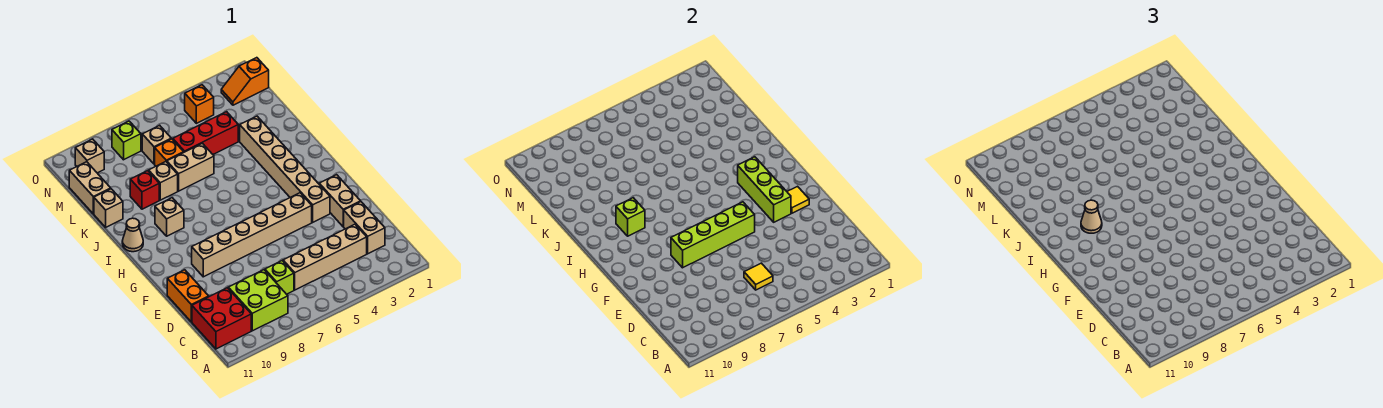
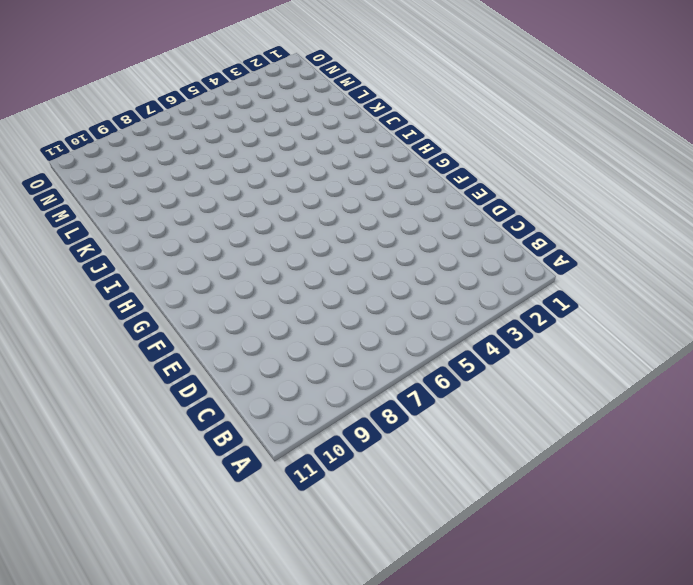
none -> lime brick B8:C9 level 1
none -> red brick B10:C11 level 1
none -> tan brick C2:D2 level 1

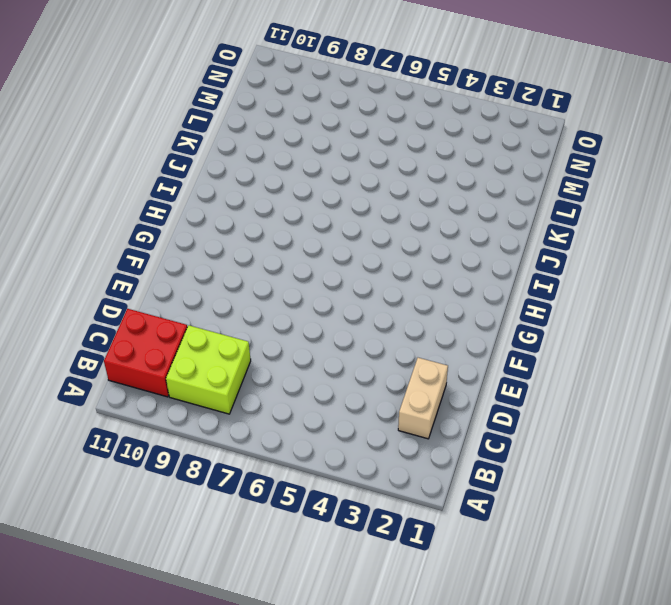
none -> tan brick C3:C6 level 1
none -> lime brick C7 level 1
none -> orange brick D11:E11 level 1

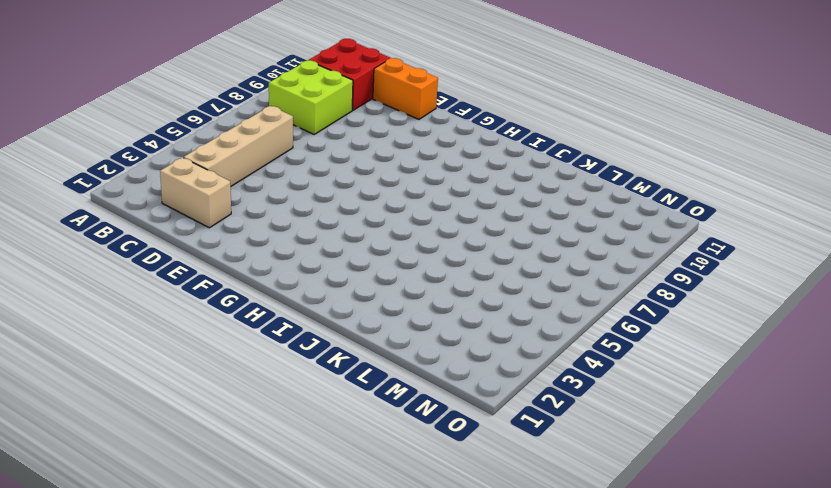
none -> lime brick C7 level 1
none -> tan brick E2:F2 level 1
none -> tan brick F3:K3 level 1

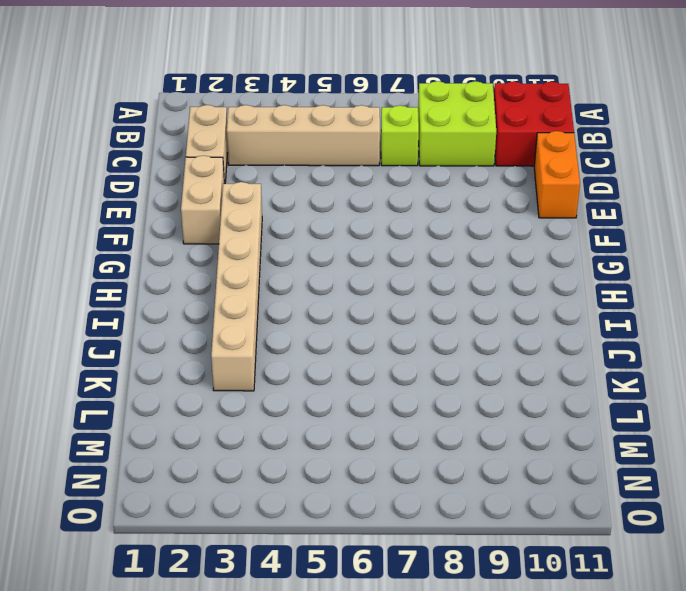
none -> tan brick F4:F9 level 1
none -> tan brick I9 level 1
none -> tan cone I11 level 1

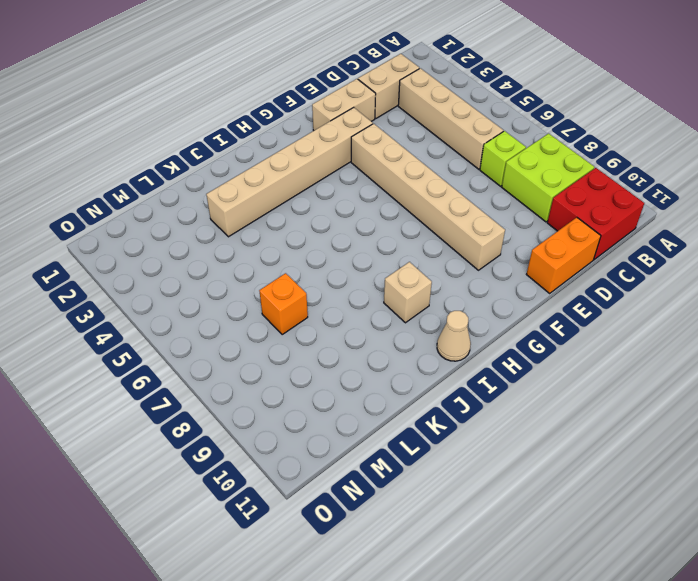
none -> tan brick K6:K7 level 1
none -> tan brick K8 level 1
none -> red brick K9 level 1

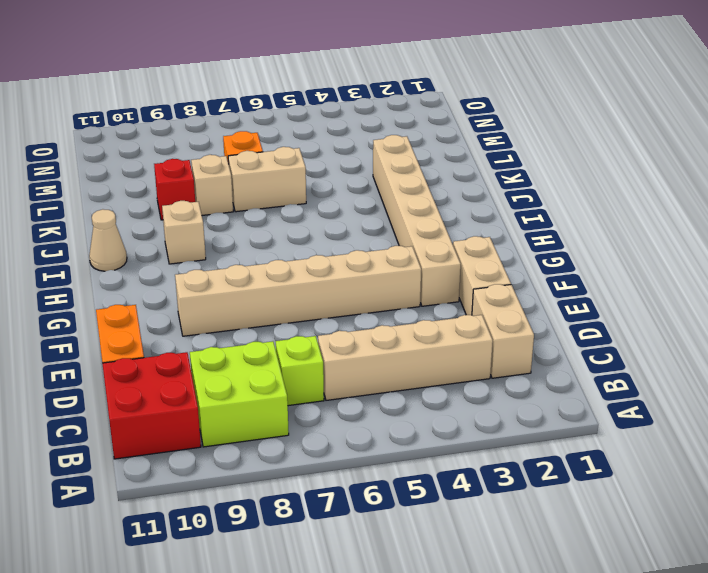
none -> tan brick K11 level 1
none -> red brick L4:L6 level 1
none -> tan brick L11:M11 level 1

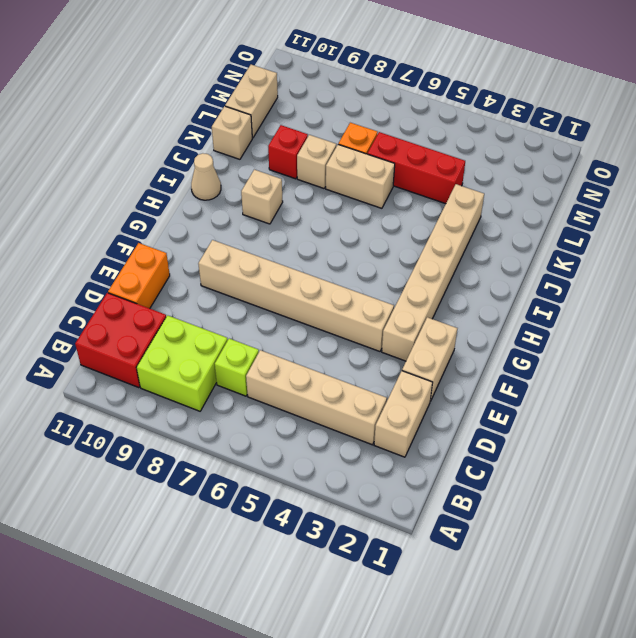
none -> tan brick M7 level 1
none -> orange slope N1:N2 level 1 top 1
none -> orange brick N4 level 1

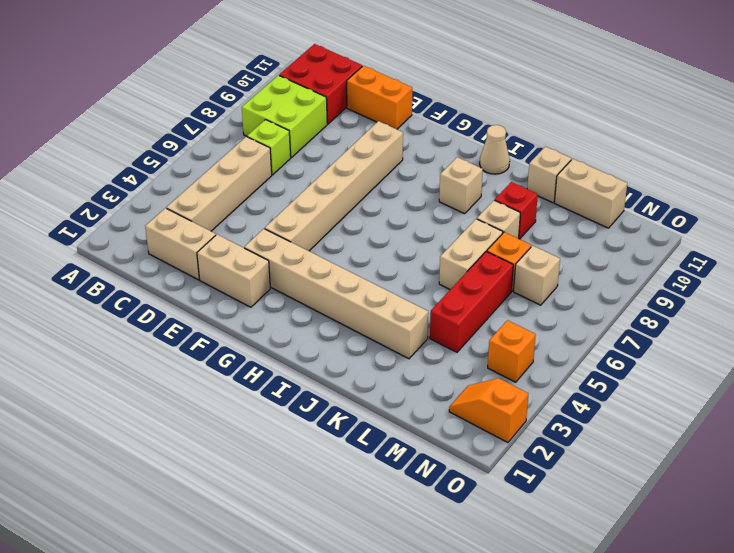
orange slope N2:O2 level 1 top O -> orange slope N1:N2 level 1 top 1
none -> lime brick N8 level 1
none -> tan brick N10 level 1
none -> yellow tile C6 level 2

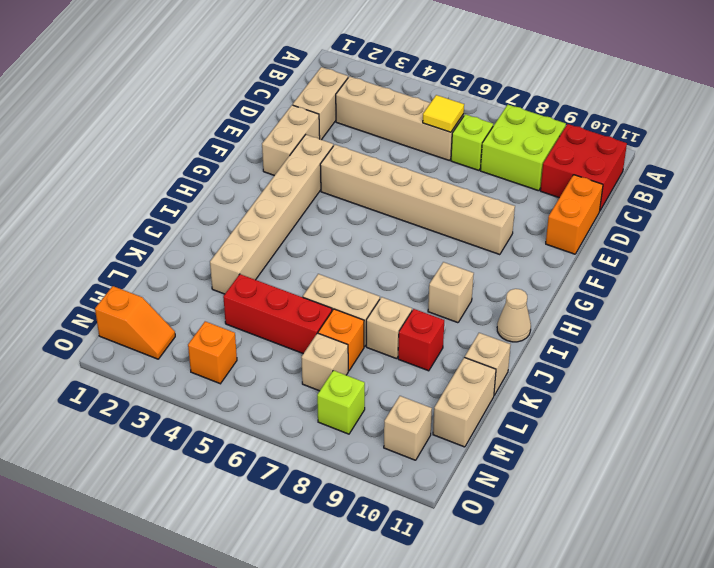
none -> yellow tile F2 level 2
none -> lime brick F3:H3 level 2
none -> lime brick F5:F8 level 2

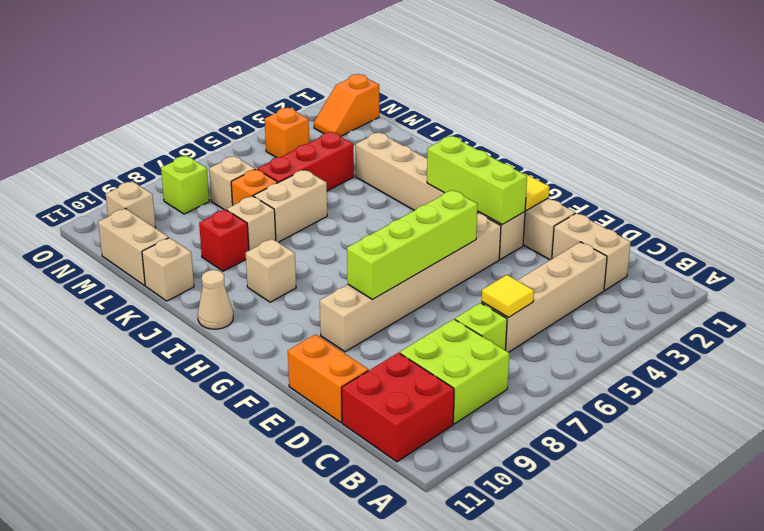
none -> lime brick I9 level 2
none -> tan cone I9 level 3

